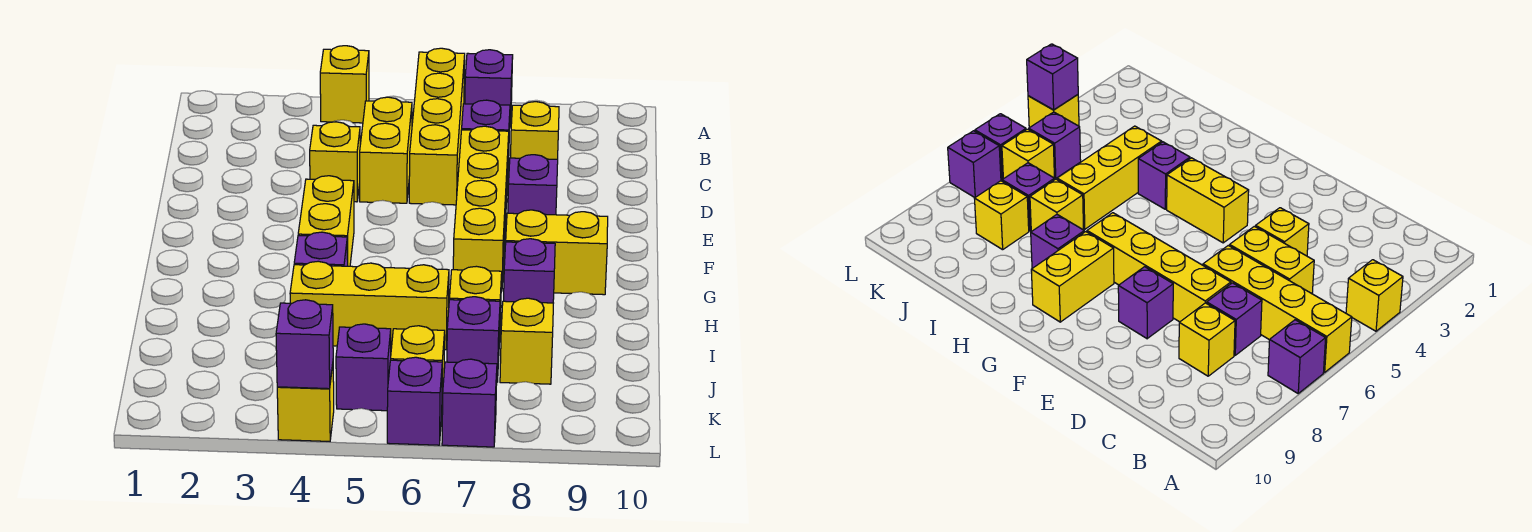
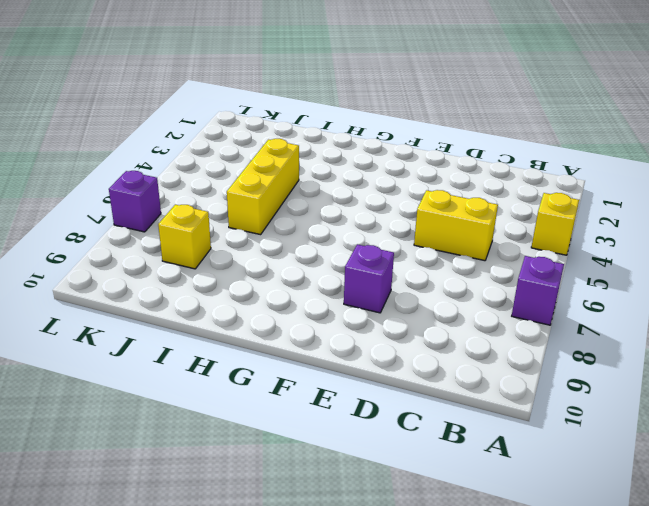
none -> yellow brick A6:D6 level 1
none -> purple brick C7 level 1
none -> yellow brick C8 level 1

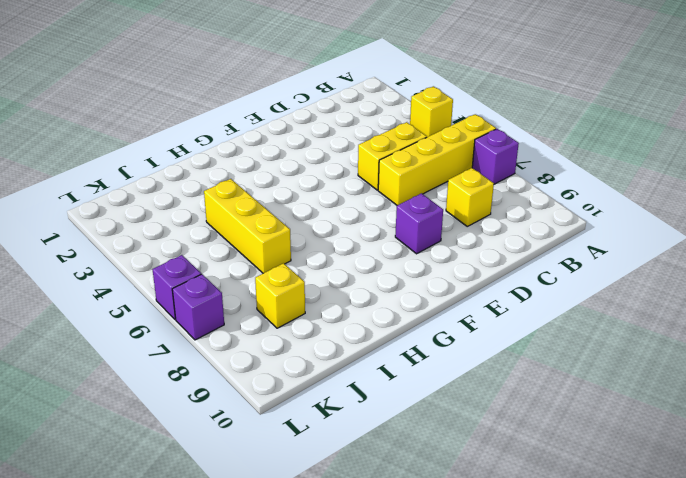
none -> purple brick C7 level 1
none -> yellow brick D4 level 1
none -> yellow brick D7:G7 level 1

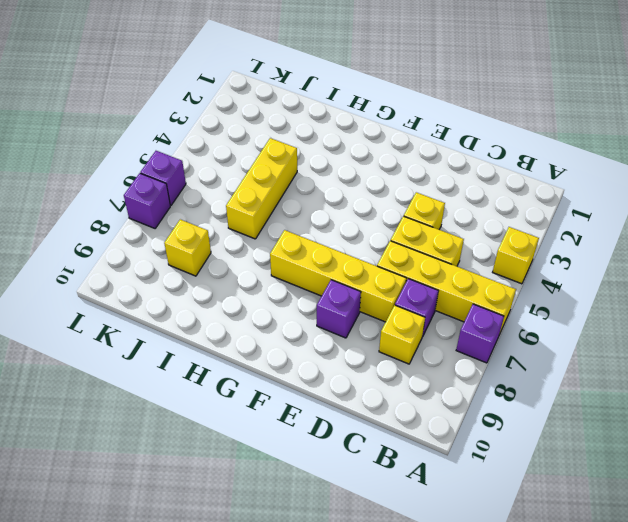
none -> yellow brick F4:G4 level 1
none -> yellow brick G8:G9 level 1
none -> purple brick H4 level 1

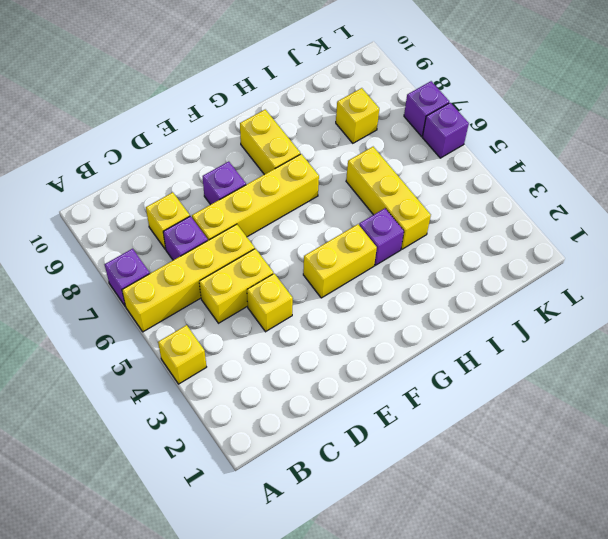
none -> purple brick H8 level 1
none -> yellow brick I7 level 1
none -> purple brick J7 level 1

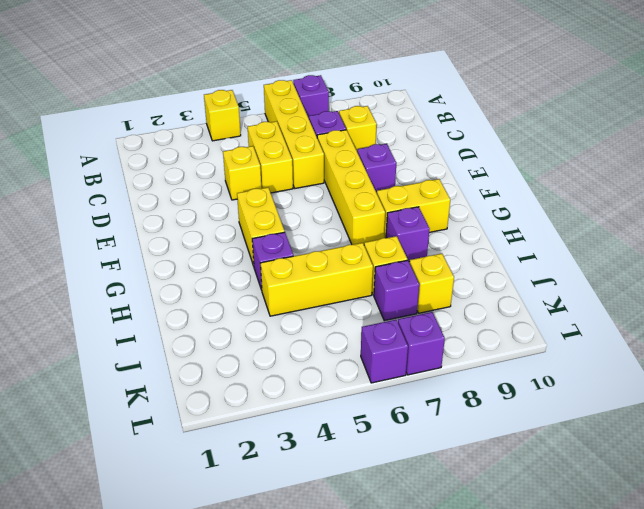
none -> purple brick K5 level 1
none -> yellow brick K6 level 1
none -> yellow brick L4 level 1

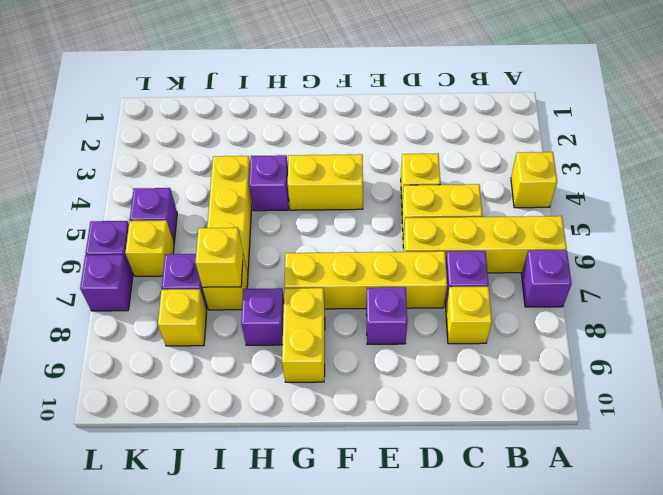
yellow brick I7 level 2 -> yellow brick L4 level 1
none -> purple brick L4 level 2

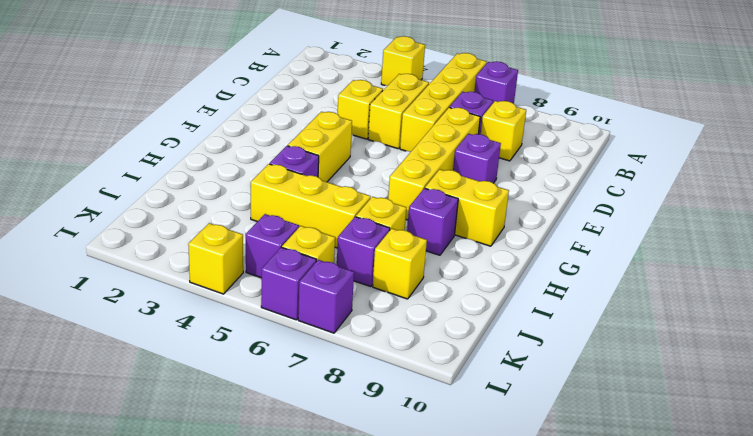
none -> purple brick L4 level 2

